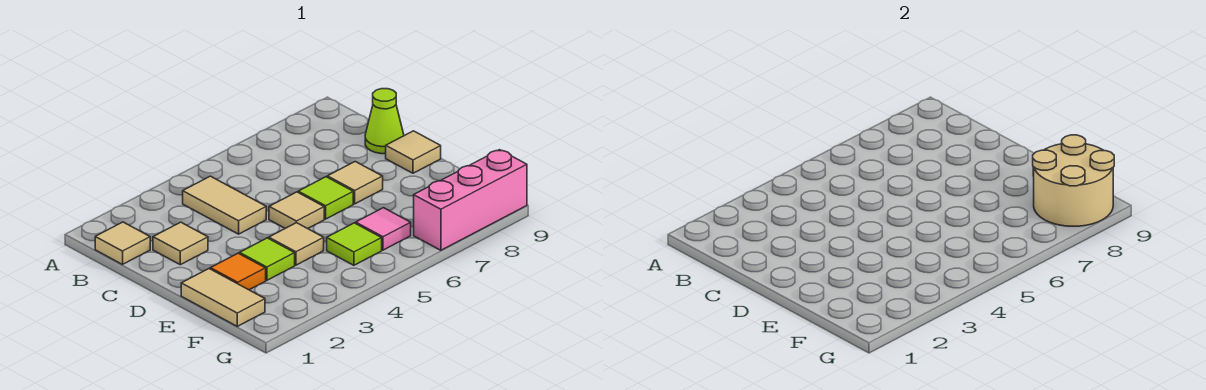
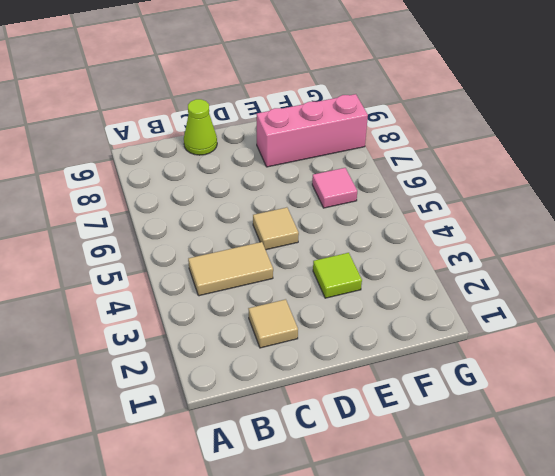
pink brick E8:G8 level 1 -> pink brick G7:G9 level 1
none -> tan tile B1 level 1
none -> lime tile D6 level 1
none -> tan tile D7 level 1

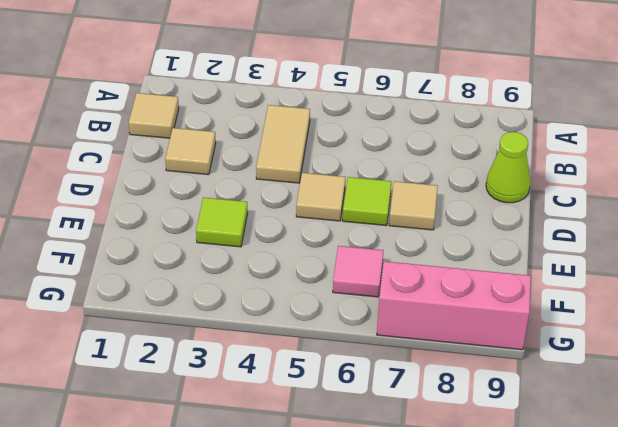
none -> tan tile D9 level 1
none -> tan tile E1:F1 level 1
none -> orange tile E2 level 1

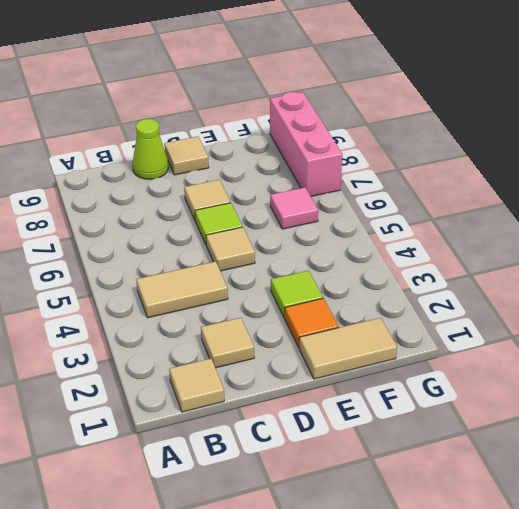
none -> tan tile E4 level 1
none -> lime tile F5 level 1
none -> tan round brick F8:G9 level 2

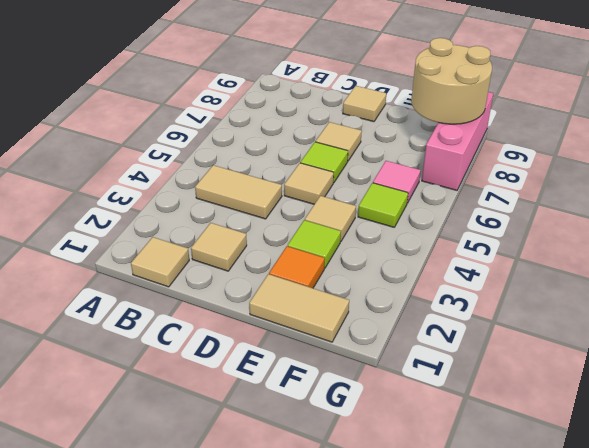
none -> lime cone C9 level 1

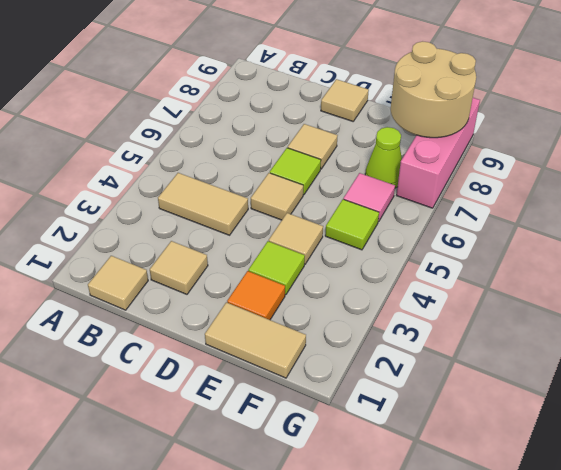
lime cone F7 level 1 -> lime cone C9 level 1

